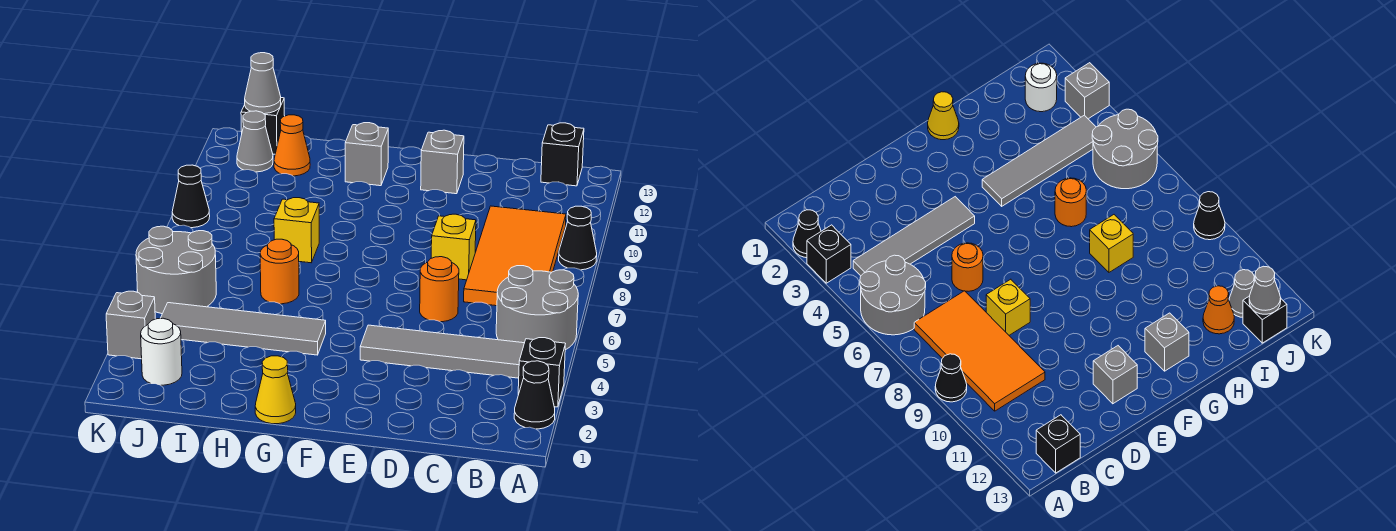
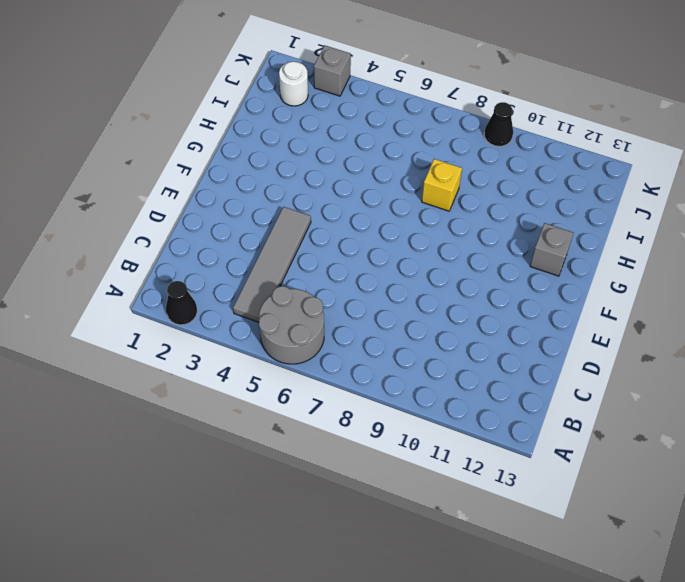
none -> black brick A3 level 1
none -> black cone A9 level 1
none -> orange tile B7:C10 level 1

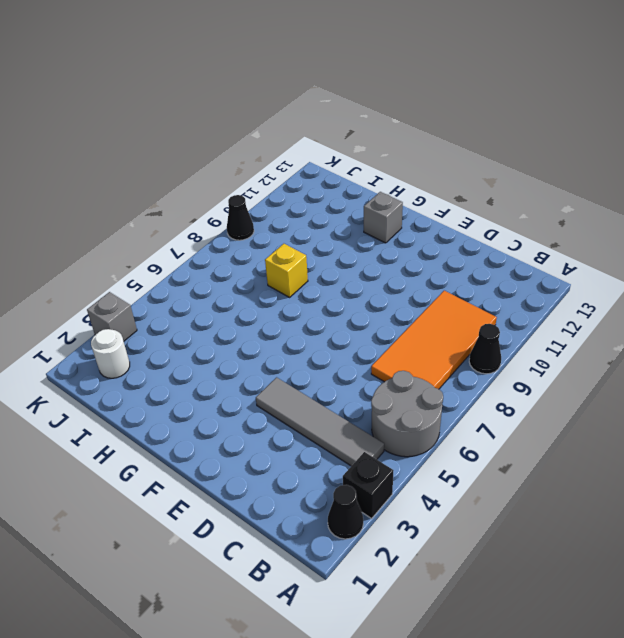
none -> black brick B13 level 1
none -> orange round brick D6 level 1
none -> yellow brick D8 level 1

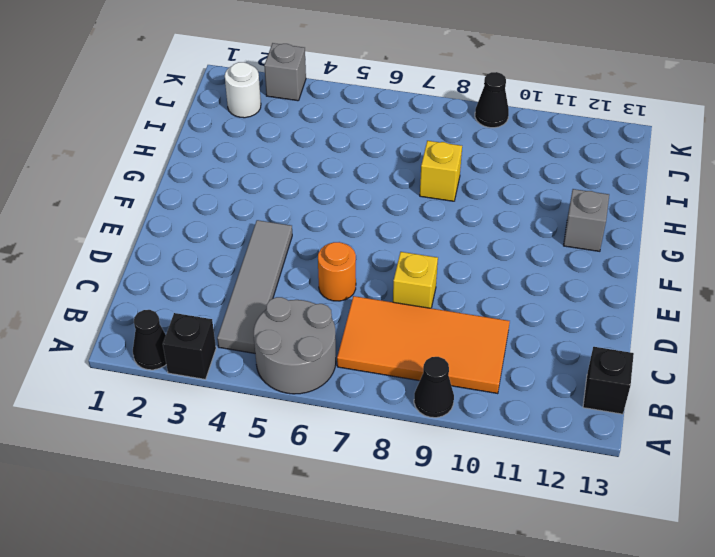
none -> grey brick E12 level 1
none -> yellow cone G1 level 1
none -> grey tile G4:J4 level 1

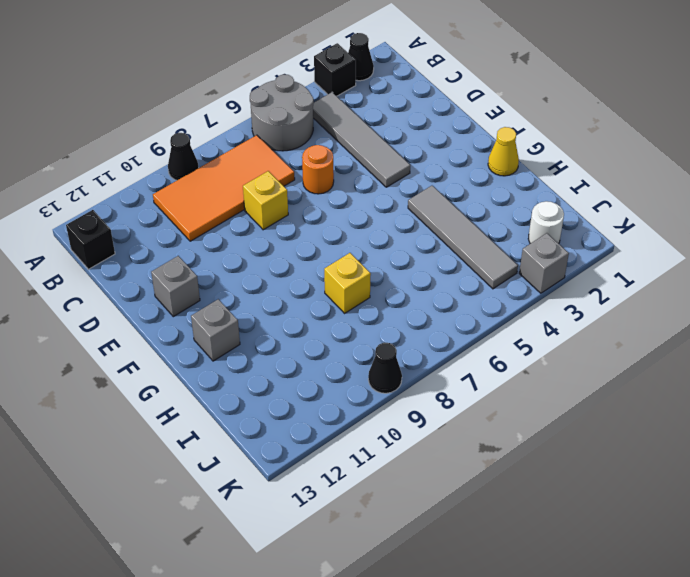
none -> orange round brick H6 level 1
none -> orange cone I12 level 1
none -> grey round brick J5:K6 level 1

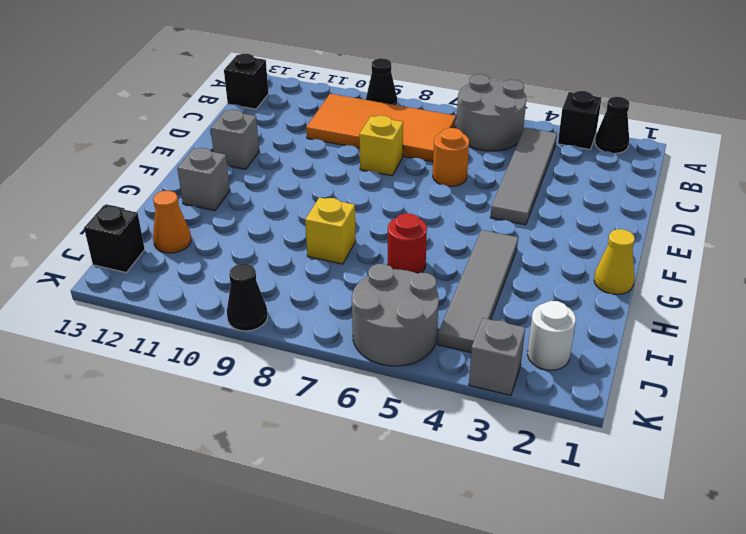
red round brick H6 level 1 -> orange round brick H6 level 1
none -> grey cone J12 level 1
none -> grey cone J13 level 2

